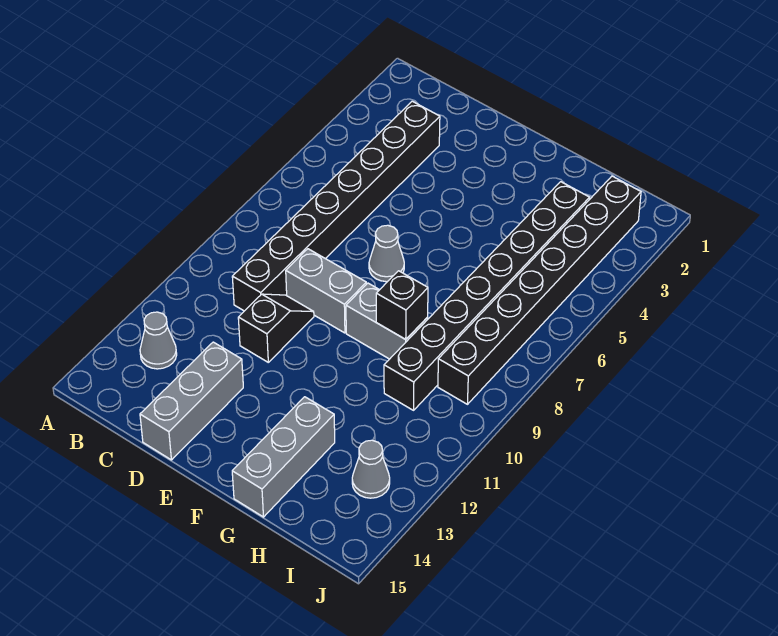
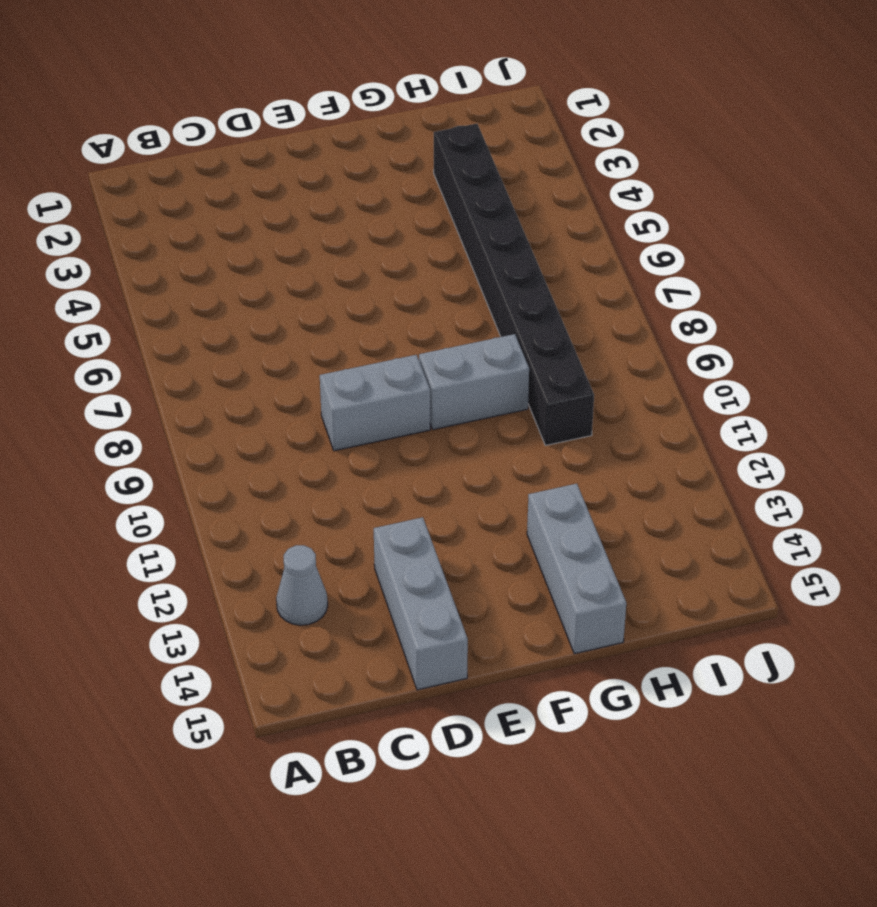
none -> black brick C3:C10 level 1
none -> black slope D10:D11 level 1 top 11
none -> grey cone E7 level 1

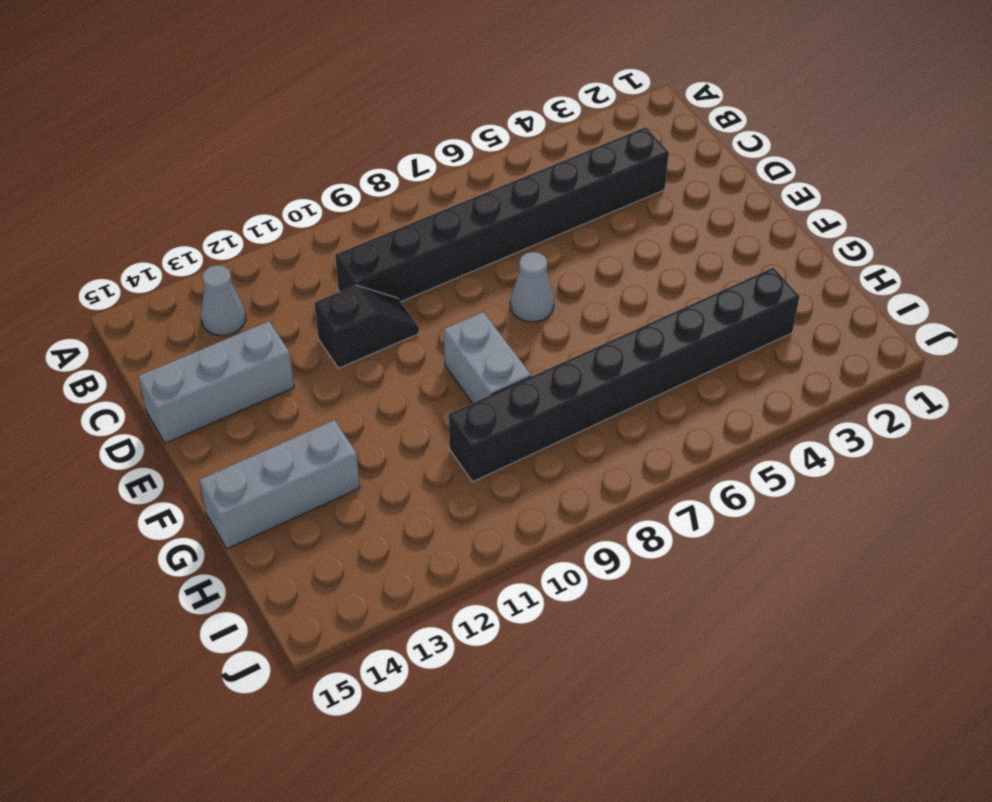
none -> grey brick D9:E9 level 1
none -> black brick I2:I9 level 1
none -> grey cone I13 level 1

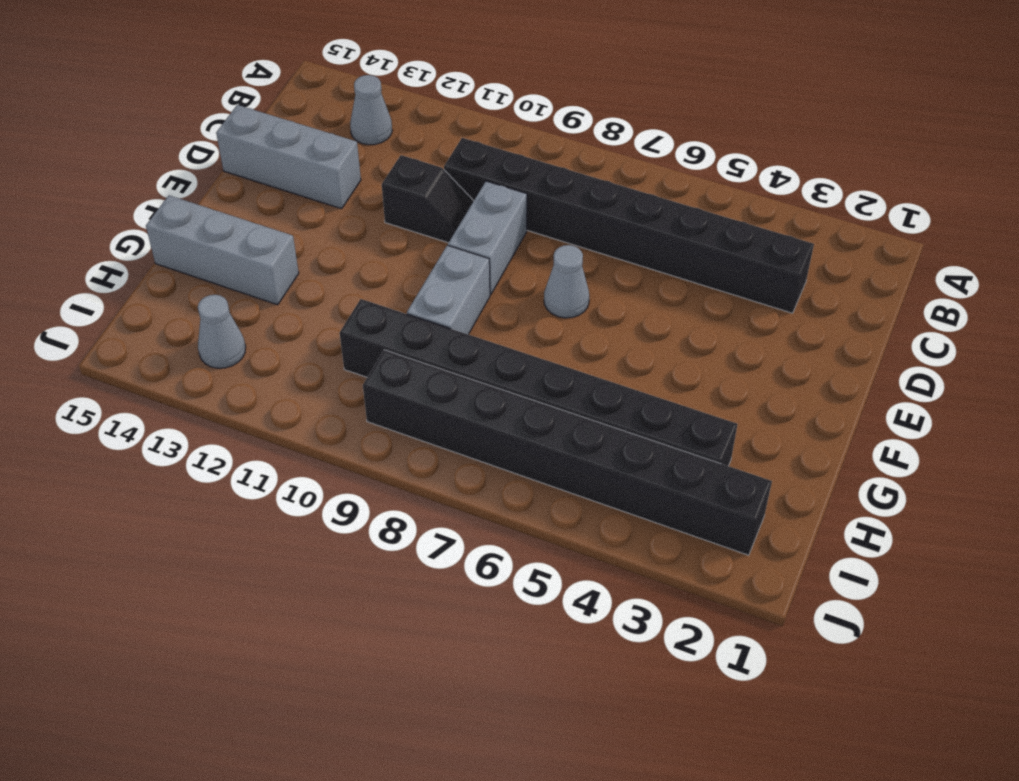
none -> black brick G9 level 2

